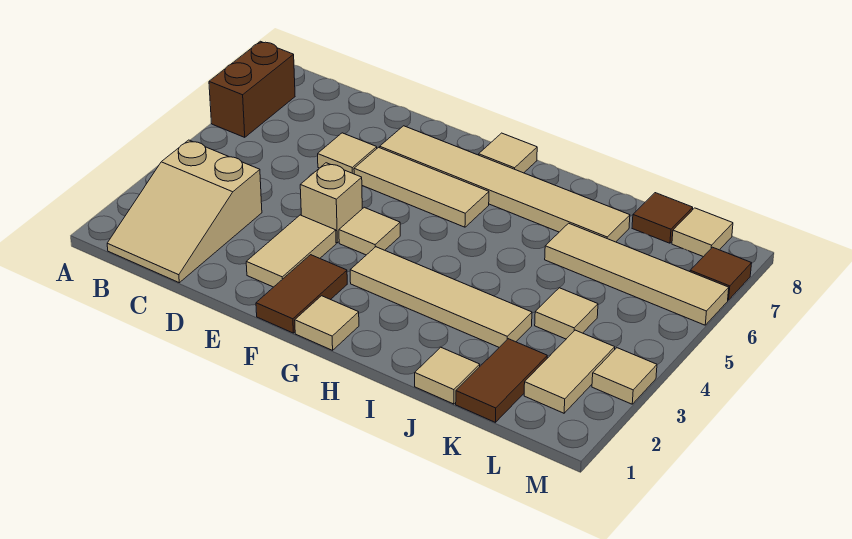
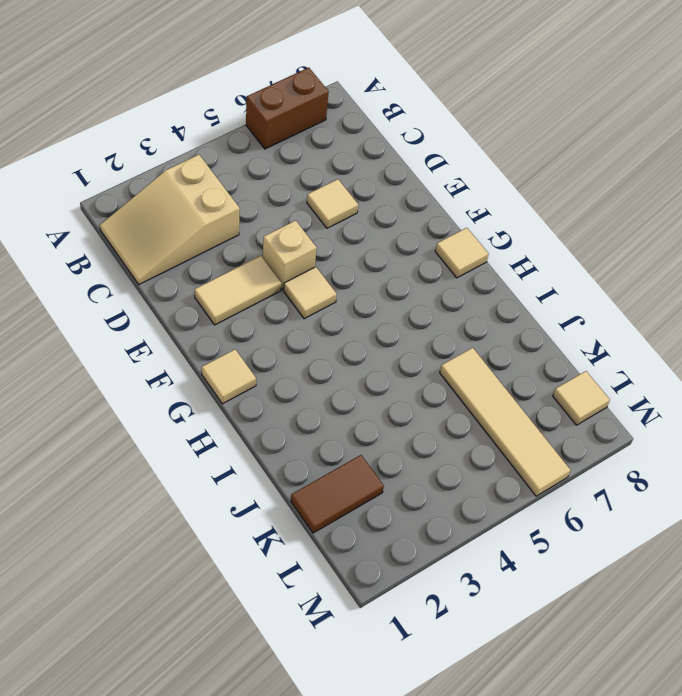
none -> tan tile E6:G6 level 1
none -> tan tile E7:J7 level 1
none -> brown tile F1:F2 level 1

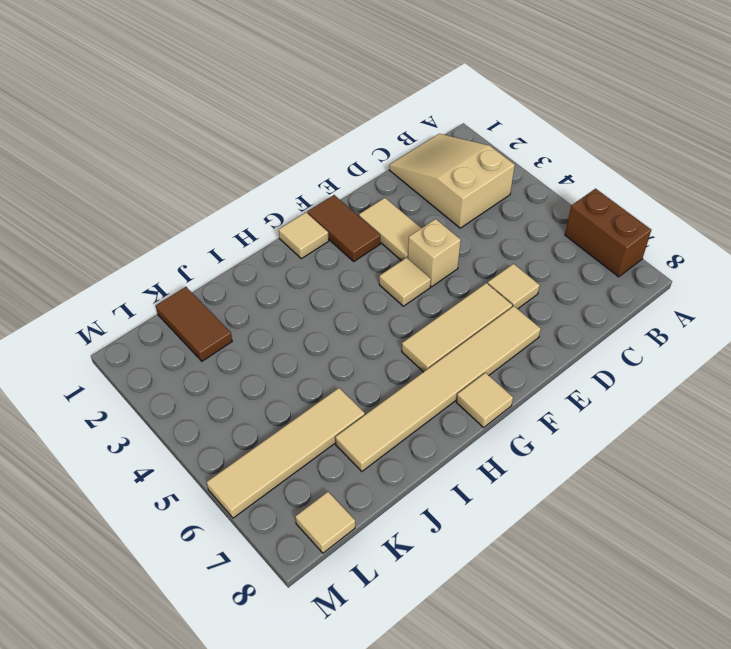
none -> tan tile G3:J3 level 1
none -> tan tile J1 level 1
none -> tan tile K4 level 1

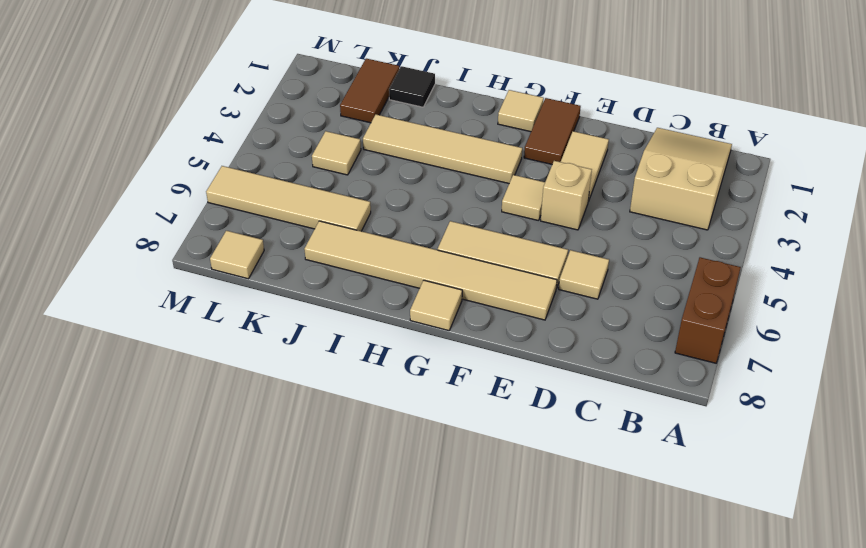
black tile J1 level 1 -> tan tile J1 level 1
none -> brown tile K8 level 1
none -> tan tile L2:L3 level 1
none -> tan tile M3 level 1

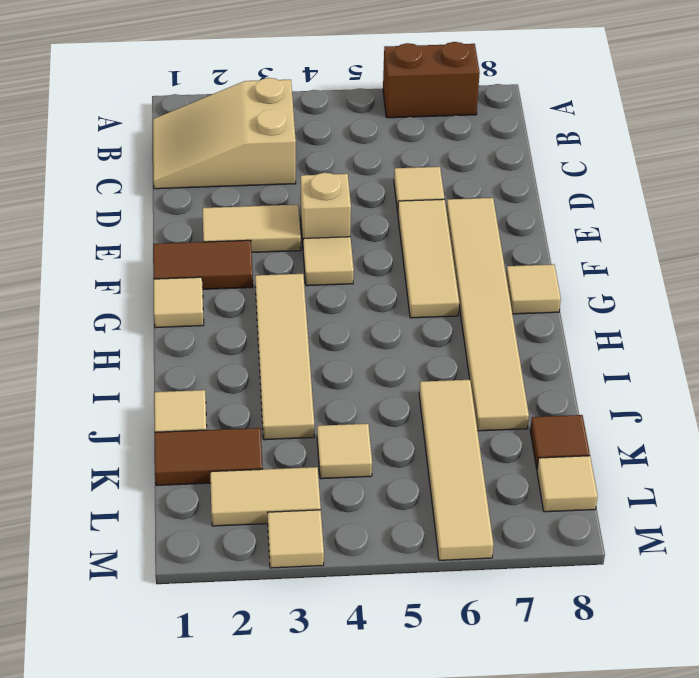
none -> brown tile M7 level 1

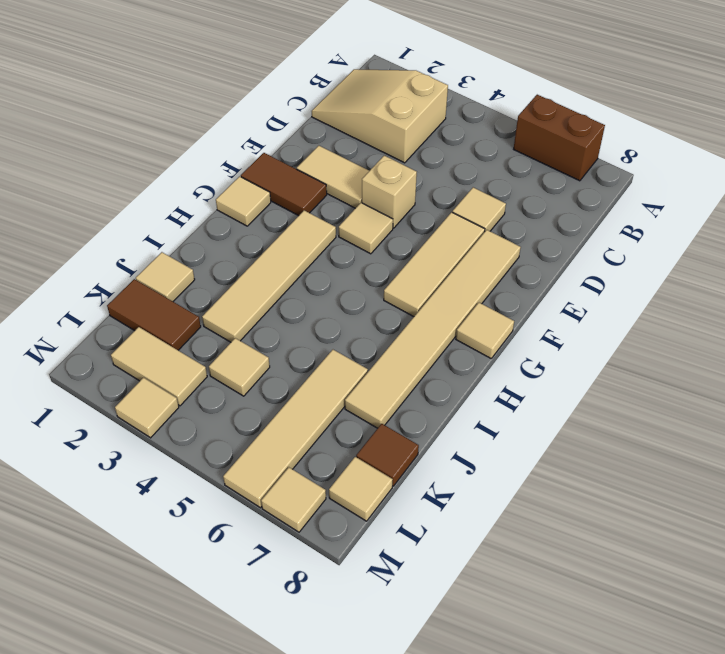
tan tile M7 level 1 -> brown tile M7 level 1

